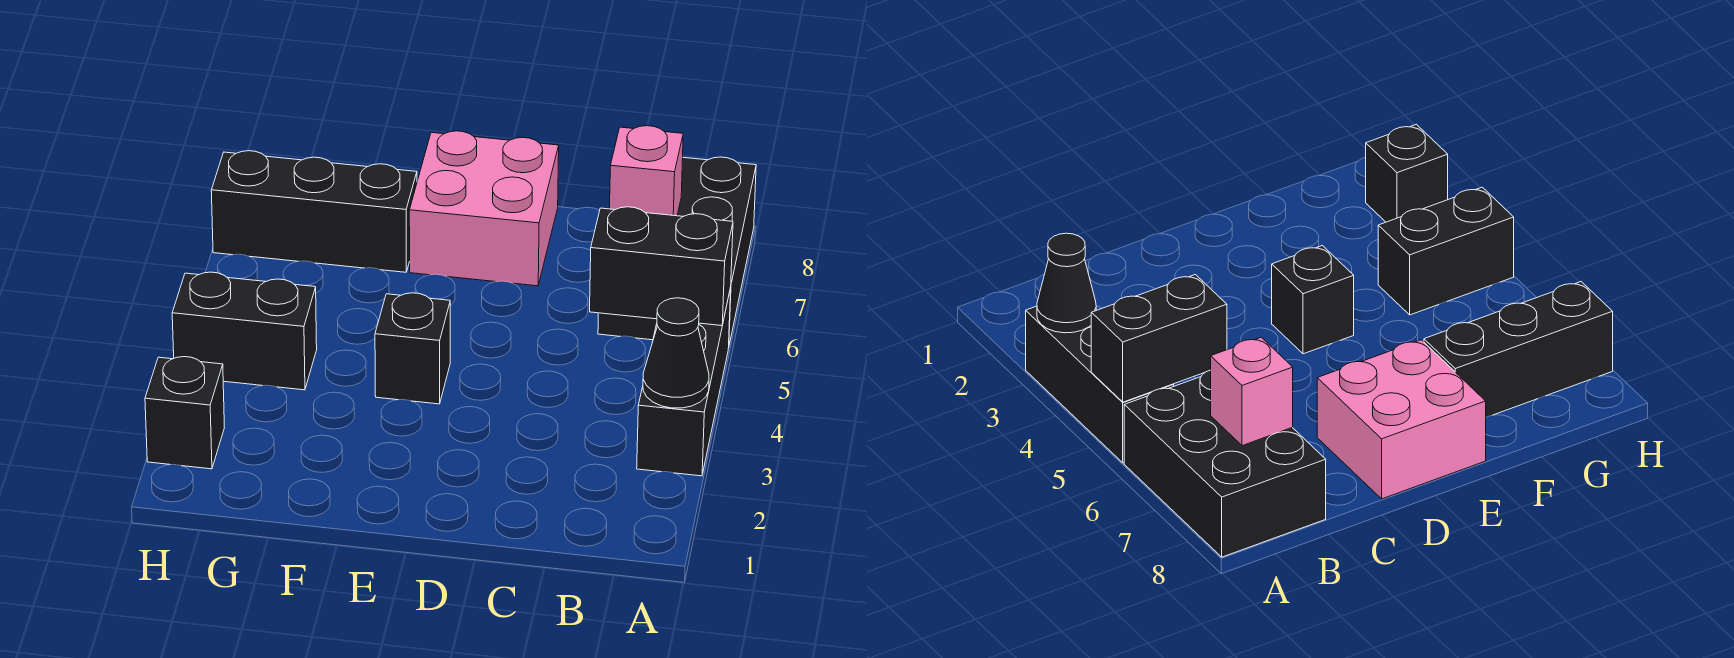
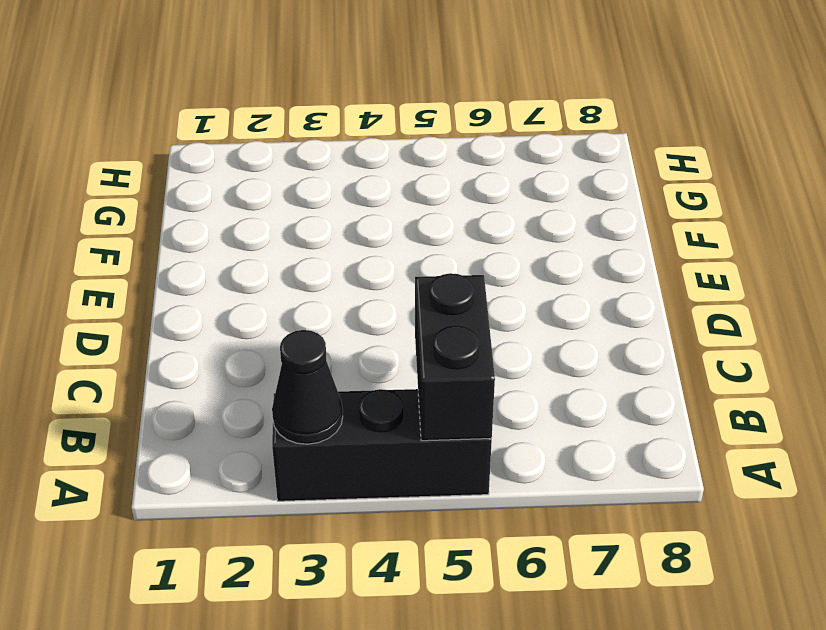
none -> black brick A6:B8 level 1
none -> pink brick D7:E8 level 1

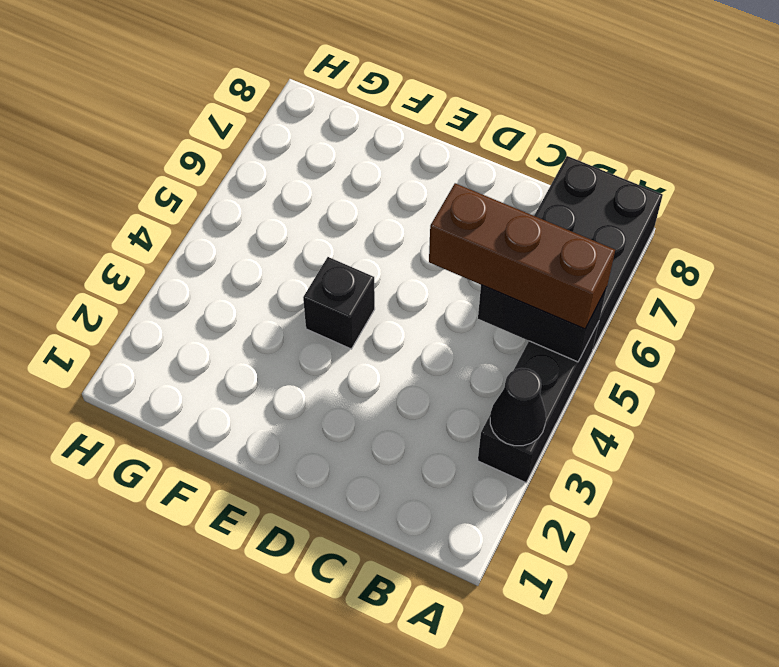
brown brick A5:C5 level 3 -> none
none -> pink brick D7:E8 level 1
none -> black brick F7:H7 level 1

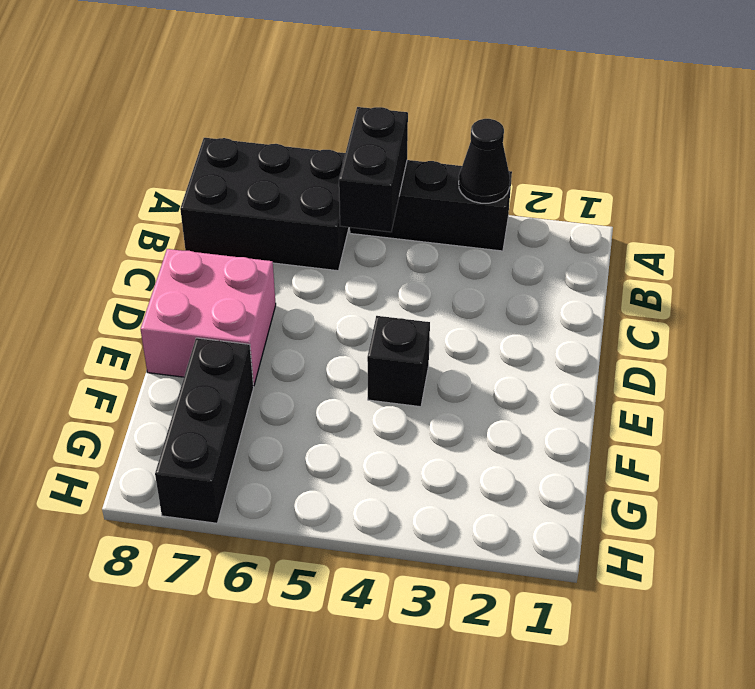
none -> black brick G4:H4 level 1
none -> black brick H2 level 1

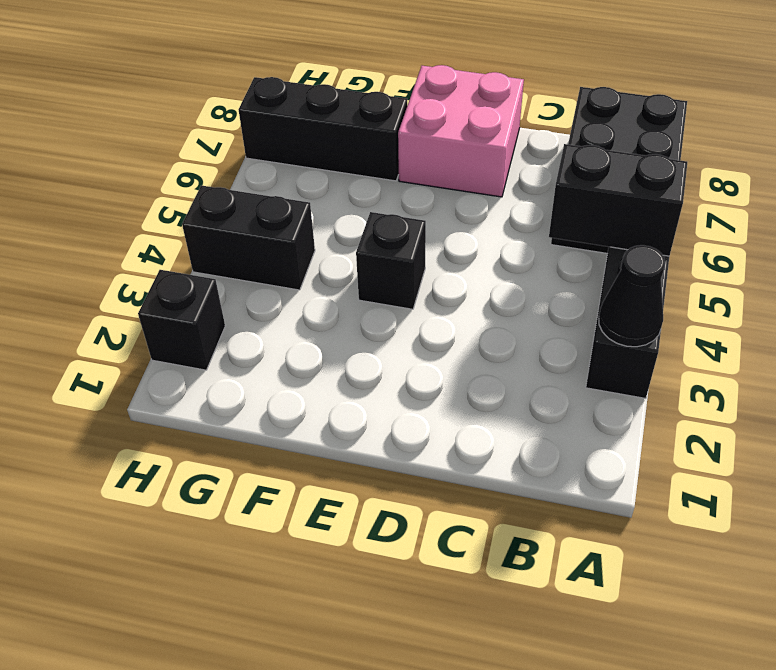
none -> pink brick B7 level 2

